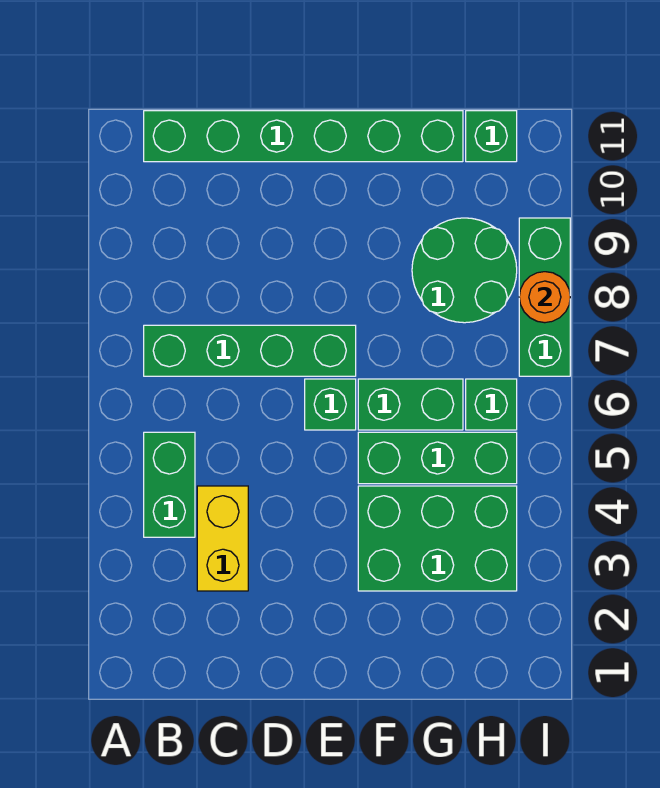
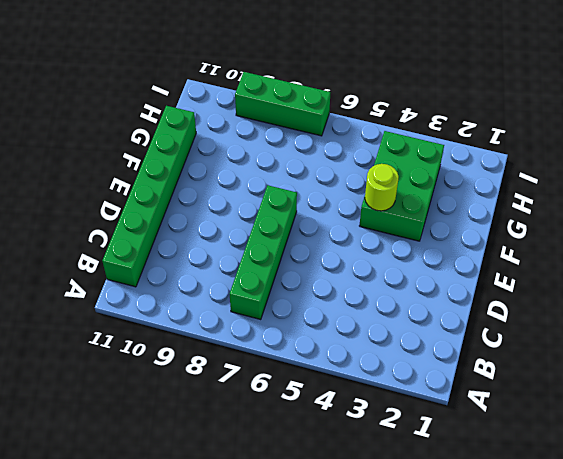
lime round brick F4 level 2 -> none
none -> green brick B4:B5 level 1
none -> yellow brick C3:C4 level 1
none -> green brick E6 level 1

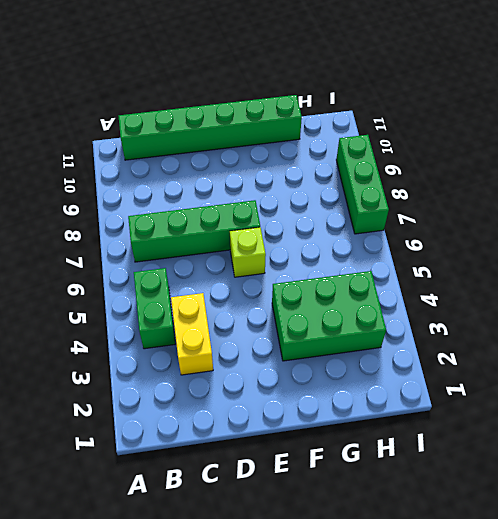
lime brick E6 level 1 -> green brick E6 level 1
none -> green brick F5:H5 level 1
none -> green brick F6:G6 level 1
none -> green round brick G8:H9 level 1

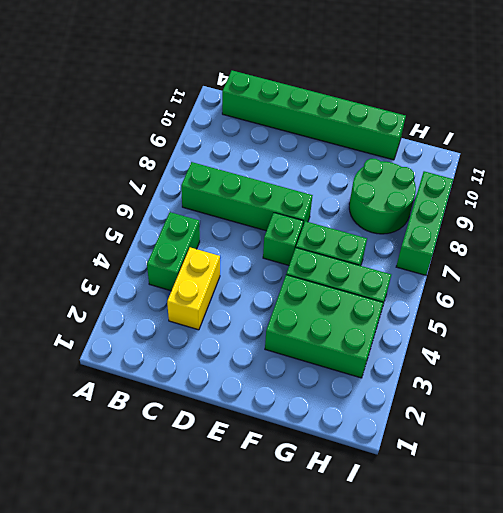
none -> green brick H6 level 1
none -> green brick H11 level 1
none -> orange round brick I8 level 2

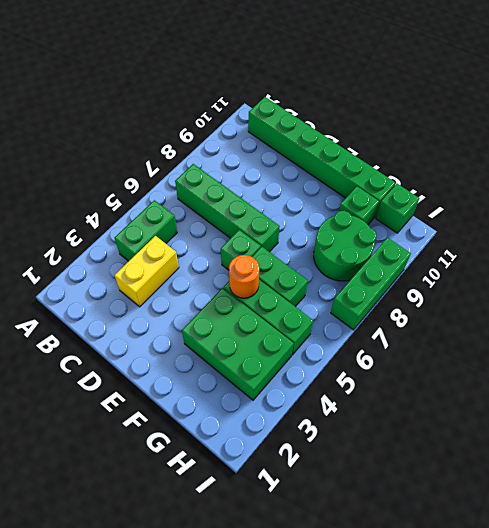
orange round brick F5 level 2 -> orange round brick I8 level 2
green brick G10 level 1 -> green brick H6 level 1

